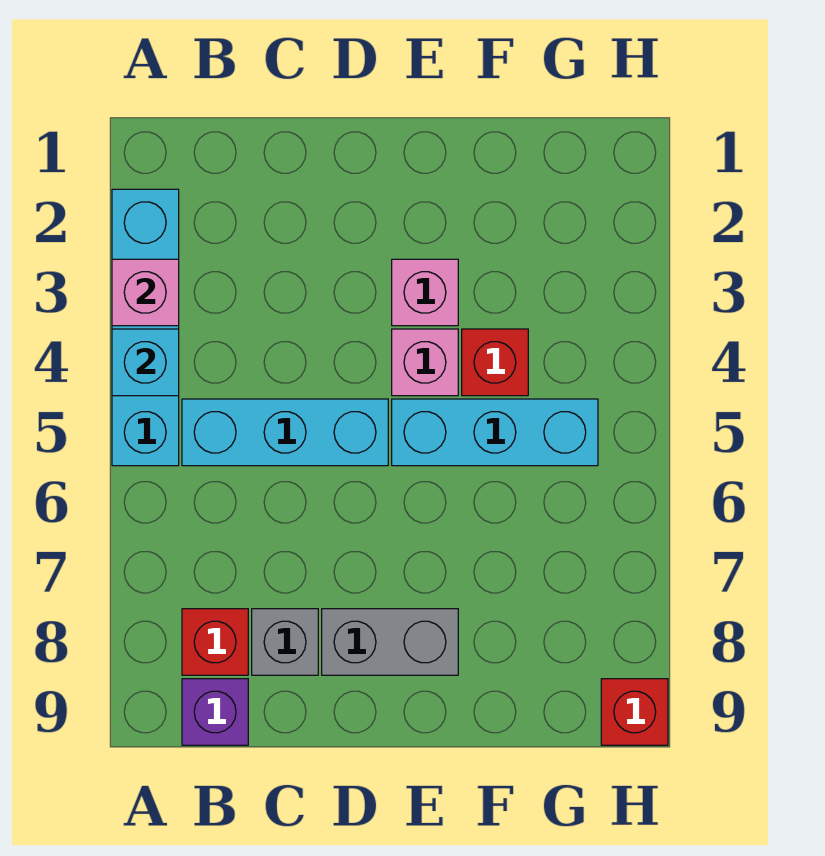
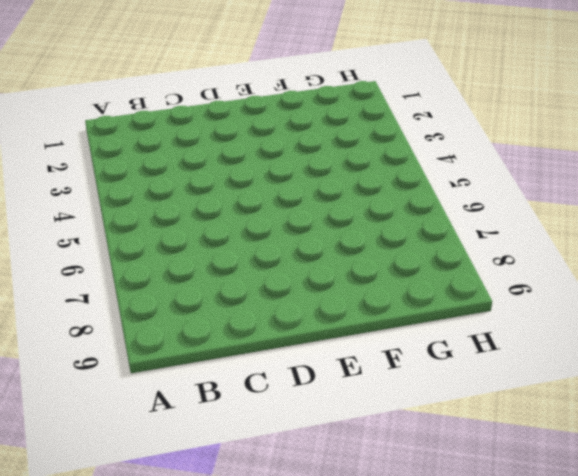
none -> cyan brick A2:A5 level 1
none -> cyan brick B5:D5 level 1
none -> red brick B8 level 1

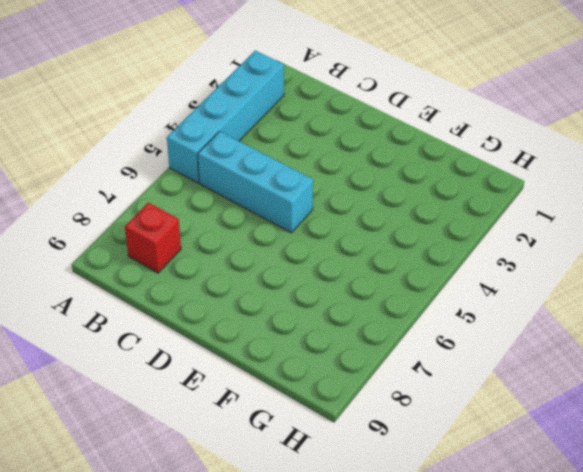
none -> purple brick B9 level 1
none -> grey brick C8 level 1
none -> grey brick D8:E8 level 1

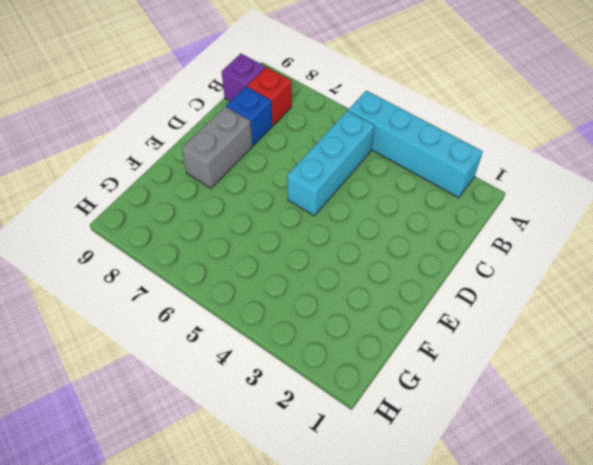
blue brick C8 level 1 -> grey brick C8 level 1
none -> pink brick E3 level 1
none -> pink brick E4 level 1
none -> cyan brick E5:G5 level 1

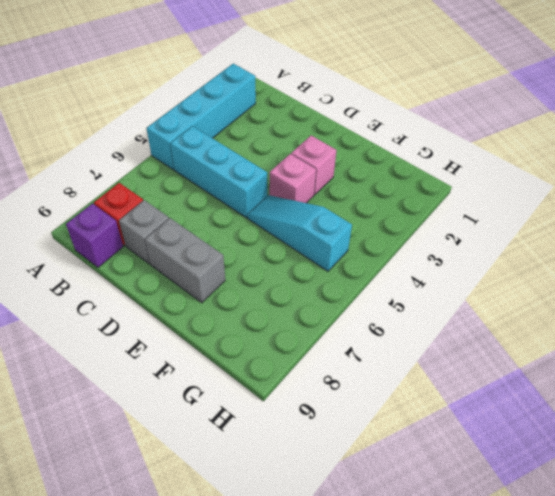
cyan slope E5:G5 level 1 top G -> cyan brick E5:G5 level 1
none -> red brick F4 level 1
none -> red brick H9 level 1
none -> pink brick A3 level 2

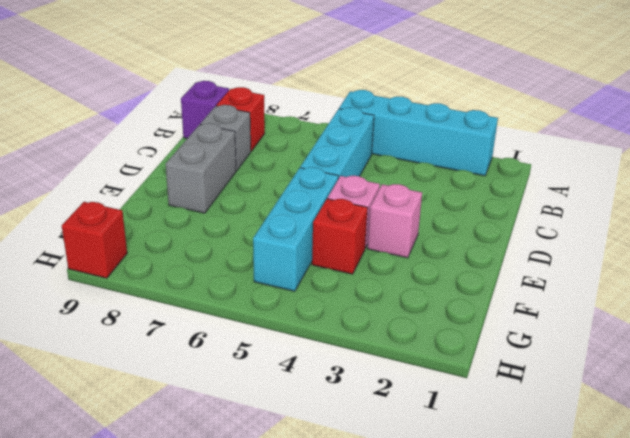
none -> pink brick A3 level 2
none -> cyan brick A4 level 2

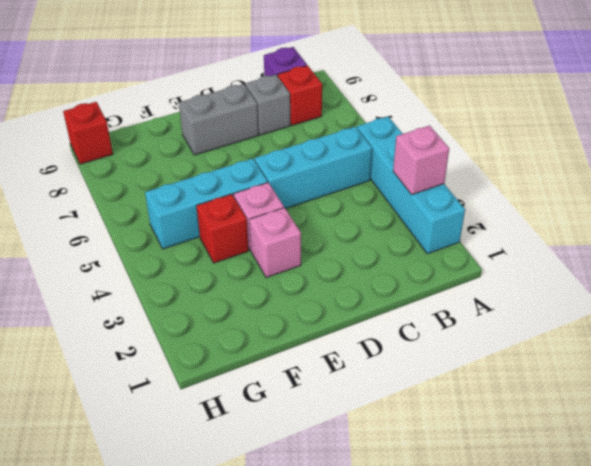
none -> cyan brick A4 level 2

